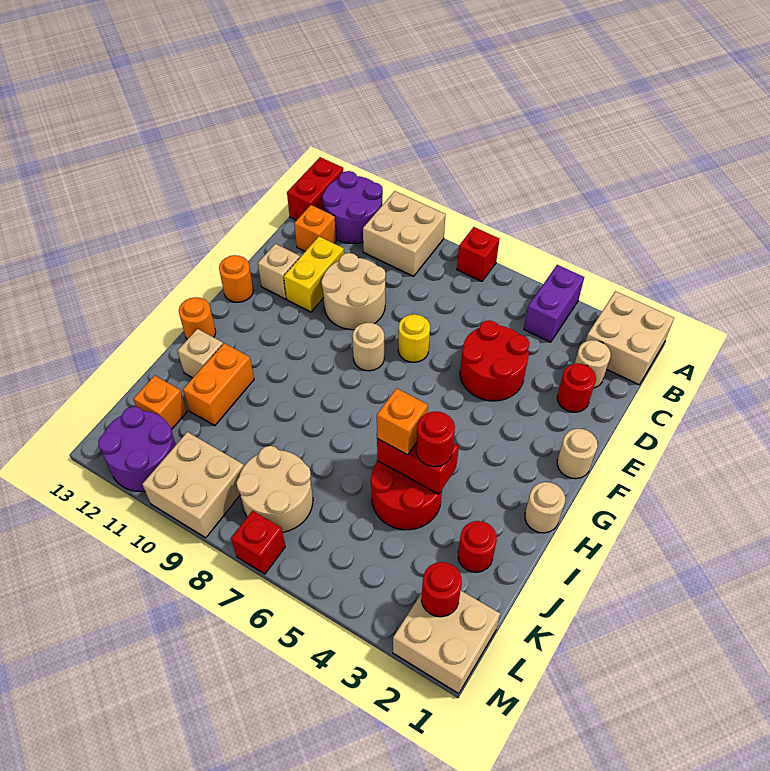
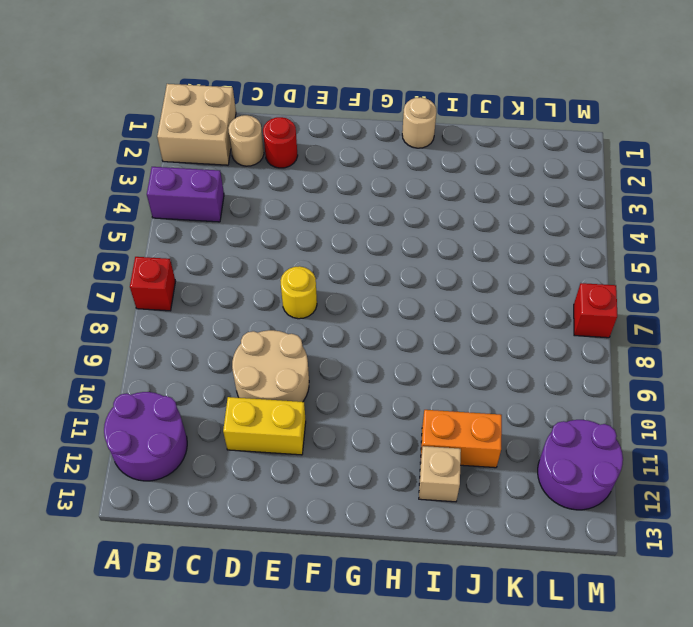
none -> tan brick A9:B10 level 1
none -> red brick A13:B13 level 1
none -> orange brick C12 level 1
none -> red round brick D4:E5 level 1

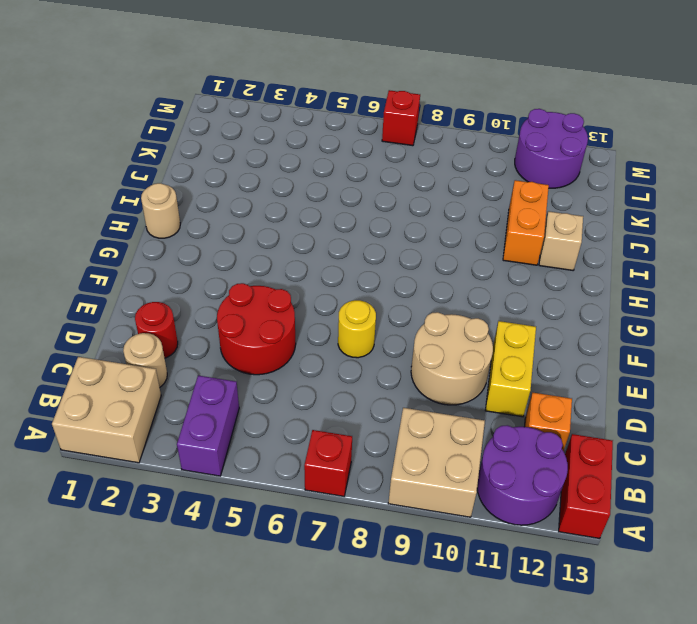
none -> tan brick E12 level 1
none -> tan round brick F1 level 1
none -> tan round brick F8 level 1
none -> orange round brick F13 level 1

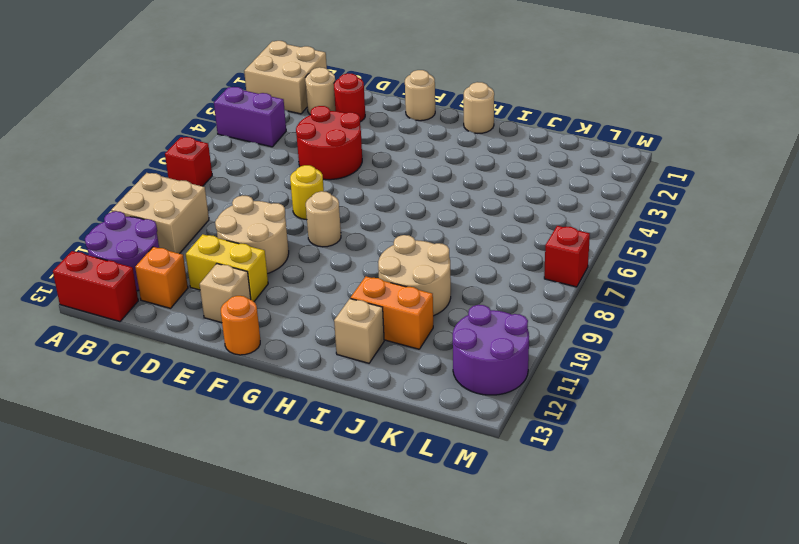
tan round brick I9:J10 level 1 -> tan round brick K7:L8 level 1
none -> orange round brick H13 level 1
none -> red round brick I4:J5 level 1
none -> red round brick J2 level 1
none -> orange brick K12 level 1

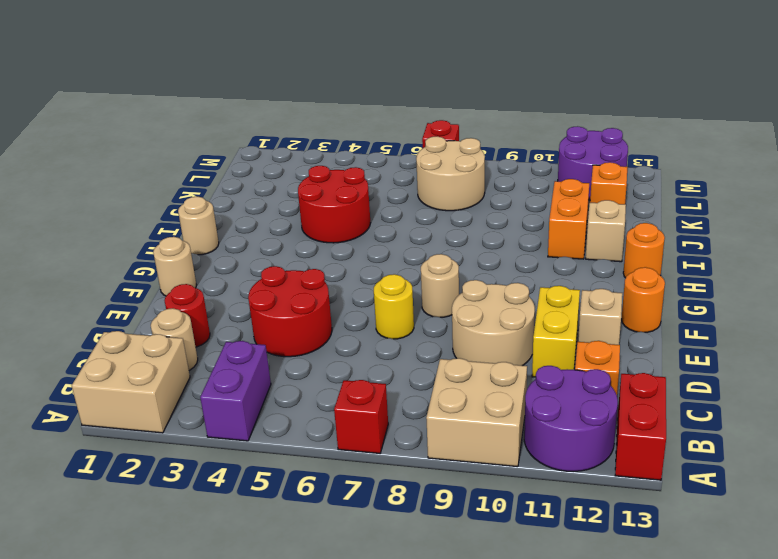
none -> red round brick J2 level 1
none -> tan brick L1:M2 level 1
none -> tan brick L9:M10 level 1
none -> red brick I4:I5 level 2

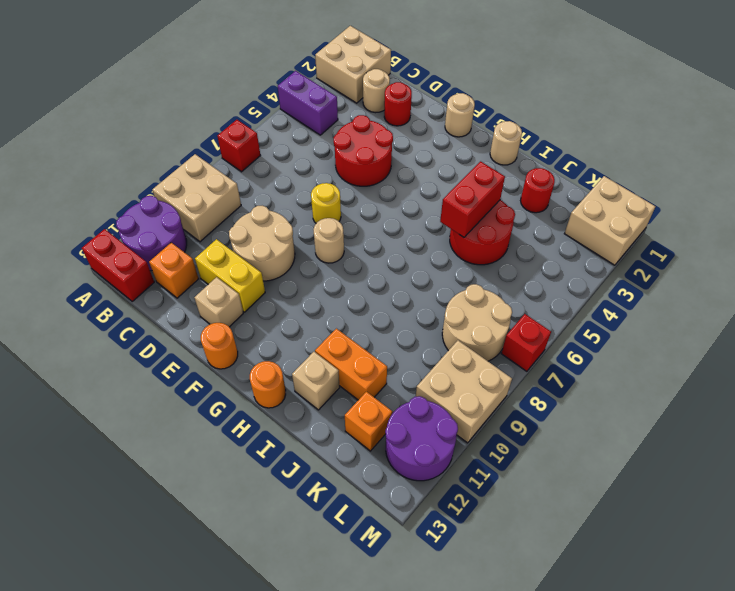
none -> red round brick L2 level 2
none -> red round brick I4 level 3
none -> orange brick I5 level 3

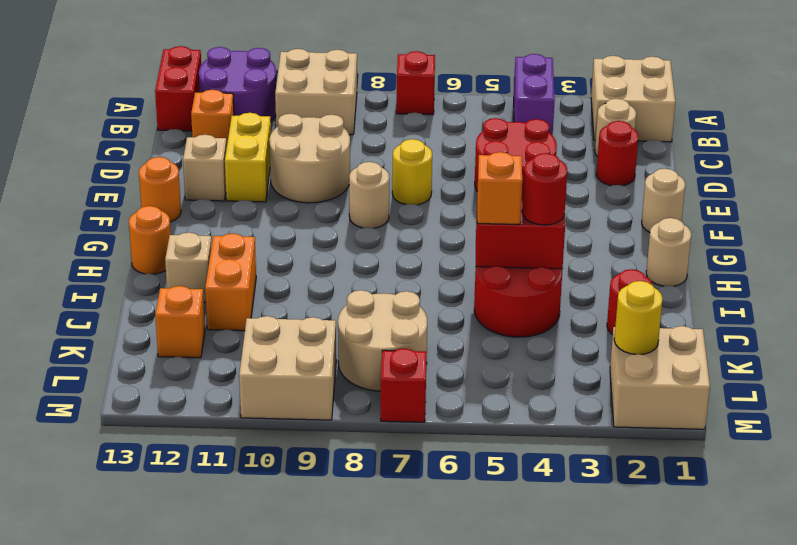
yellow round brick L2 level 2 -> red round brick L2 level 2
none -> purple round brick L11:M12 level 1

